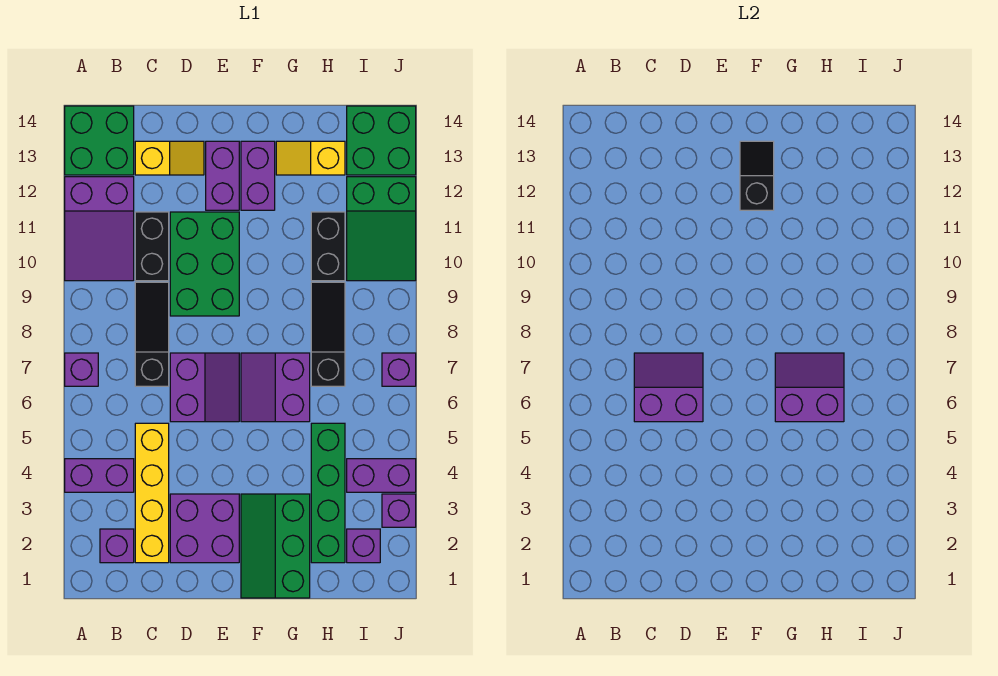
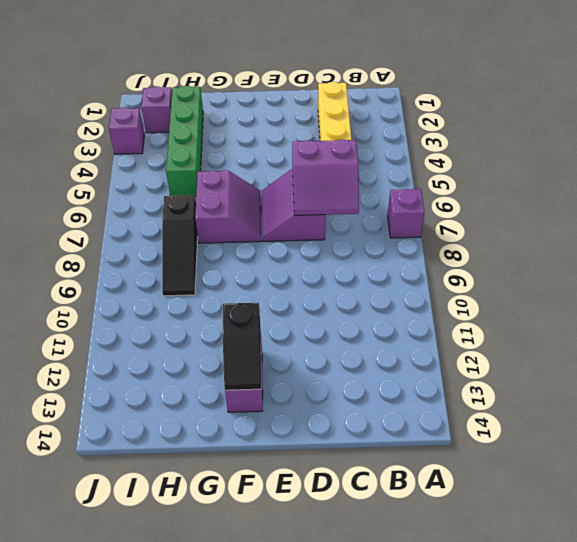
none -> purple brick A4:B4 level 1
none -> purple slope A10:B12 level 1 top 12
none -> green brick A13:B14 level 1

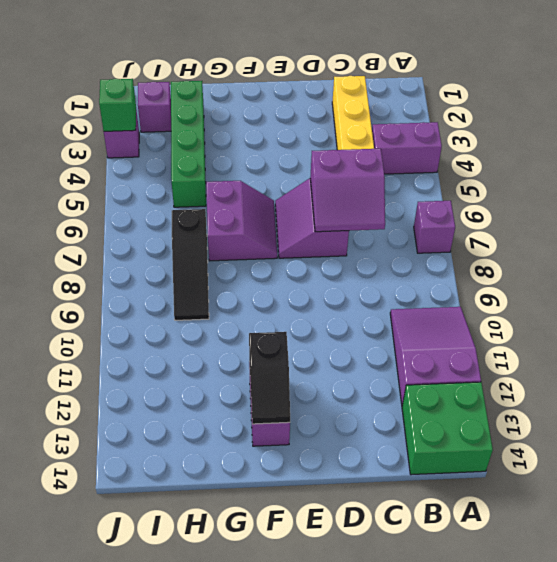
green brick J3 level 2 -> none
none -> purple brick B2 level 1
none -> black slope C7:C9 level 1 top 7
none -> black brick C10:C11 level 1

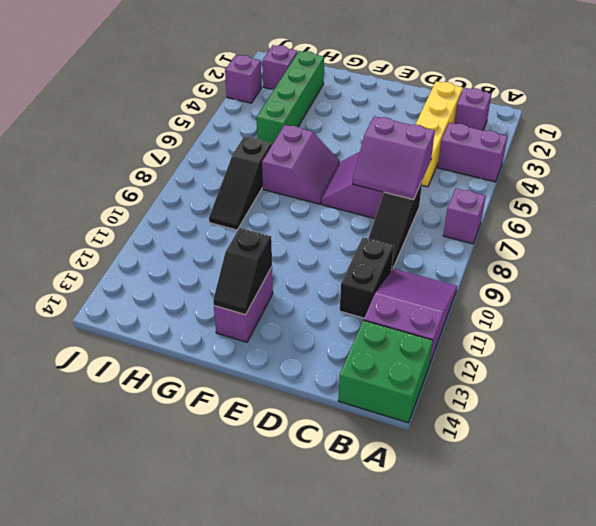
none -> yellow slope C13:D13 level 1 top C
none -> purple brick D2:E3 level 1
none -> green brick D9:E11 level 1

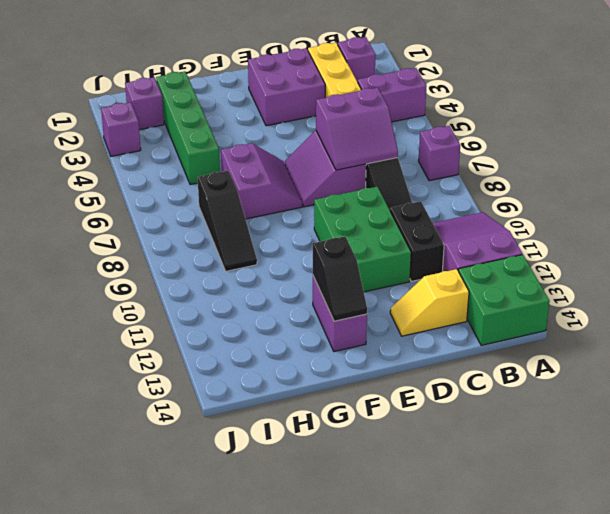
none -> purple brick E12:E13 level 1
none -> green slope F1:G3 level 1 top G
none -> yellow slope G13:H13 level 1 top H

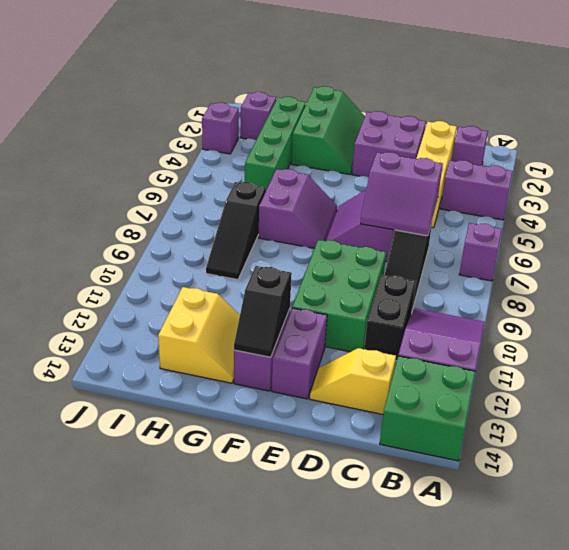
yellow slope G12:H13 level 1 top H -> yellow slope G13:H13 level 1 top H
none -> black brick H10:H11 level 1
none -> purple brick I4:J4 level 1
none -> green slope I10:J12 level 1 top 12

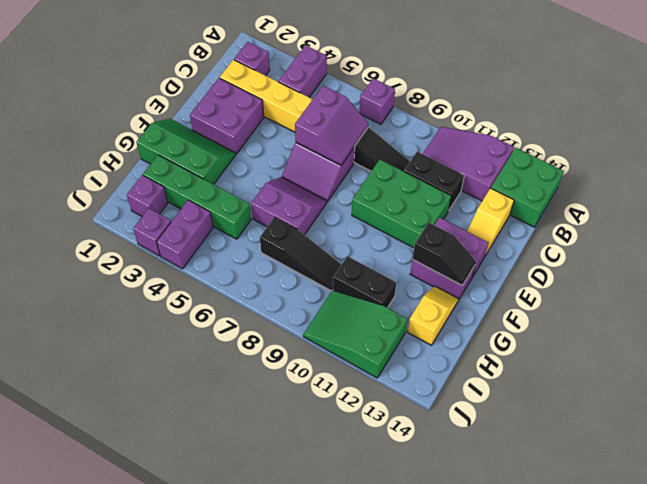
none -> green brick I13:J14 level 1
none -> purple brick J7 level 1
none -> purple slope G6:H7 level 2 top 6

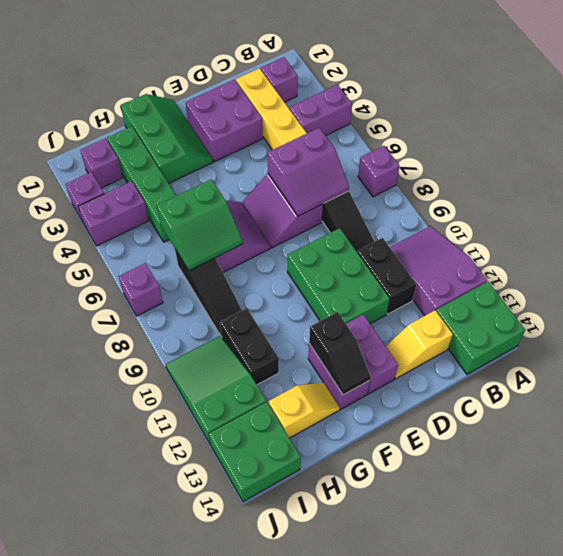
green slope G6:H7 level 2 top 6 -> purple slope G6:H7 level 2 top 6

